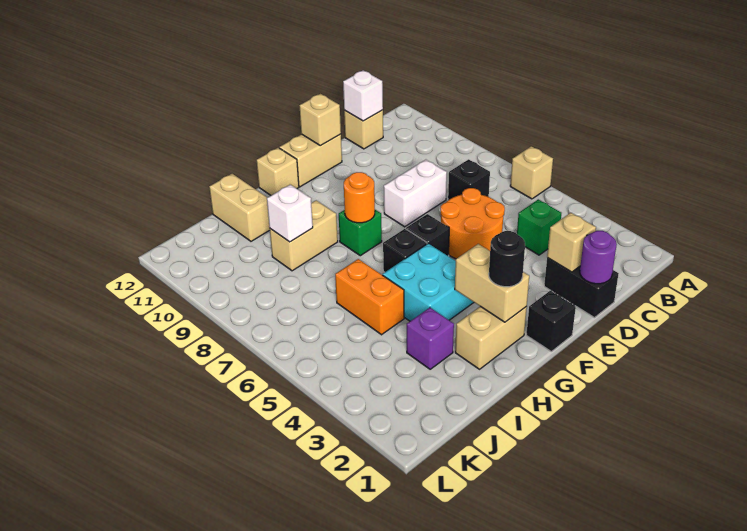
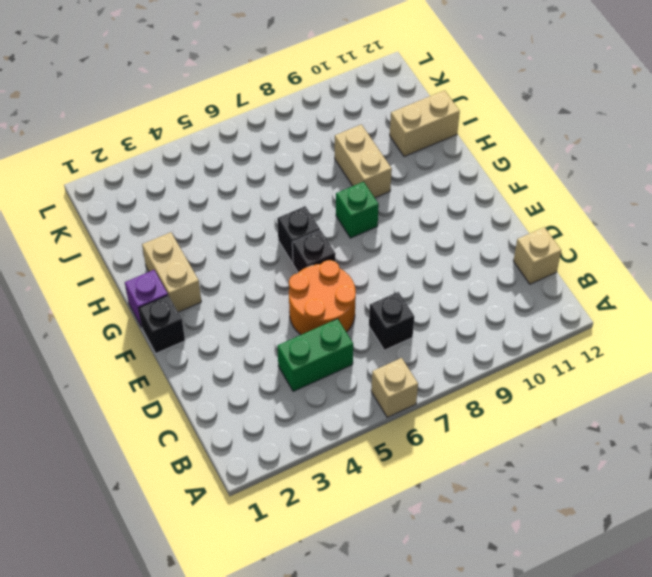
green brick C4:C5 level 1 -> green brick C4 level 1
purple brick G1 level 1 -> purple brick I3 level 1
none -> black brick D1:D2 level 1
none -> white brick D8:E8 level 1
none -> tan brick E12:F12 level 1

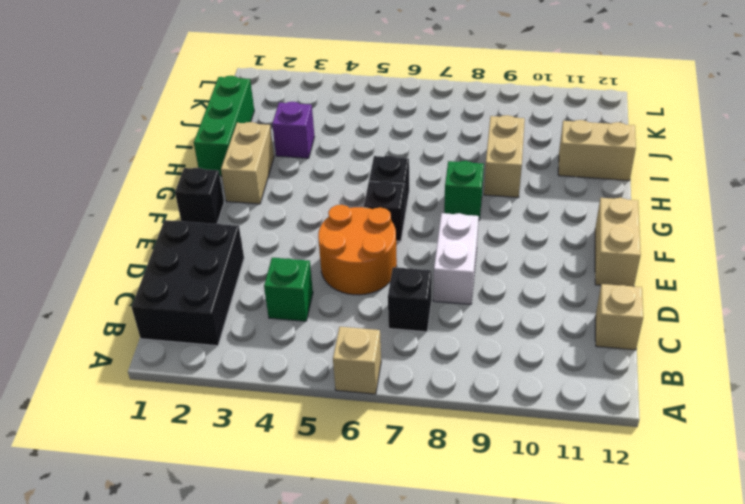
black brick B1:D2 level 1 -> black brick D1:D2 level 1
green brick H1:J1 level 1 -> none
none -> cyan brick G4:H5 level 1
none -> tan brick G12 level 1
none -> orange brick I5:I6 level 1

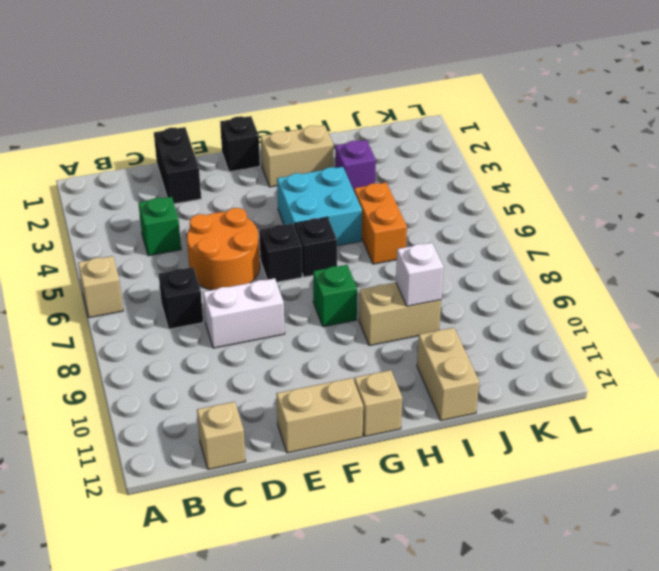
none -> white brick C12 level 2
none -> purple round brick D1 level 2
none -> tan brick D2 level 2

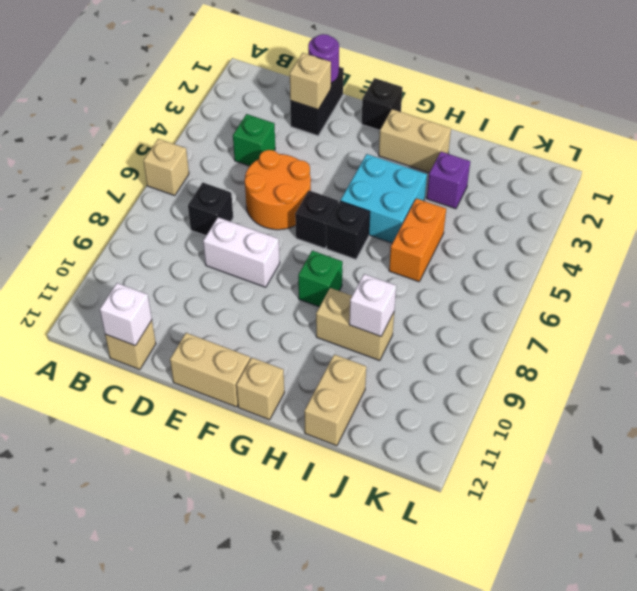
none -> tan brick E12 level 2
none -> tan brick G2:G3 level 2
none -> orange round brick G8 level 2

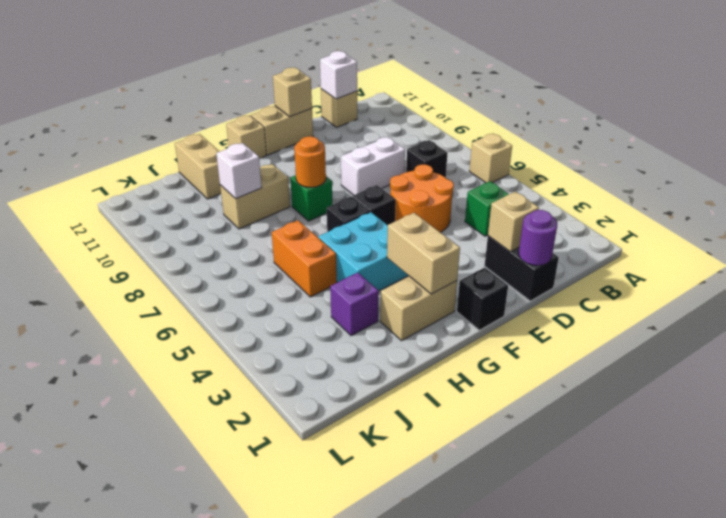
none -> black round brick G2 level 3

